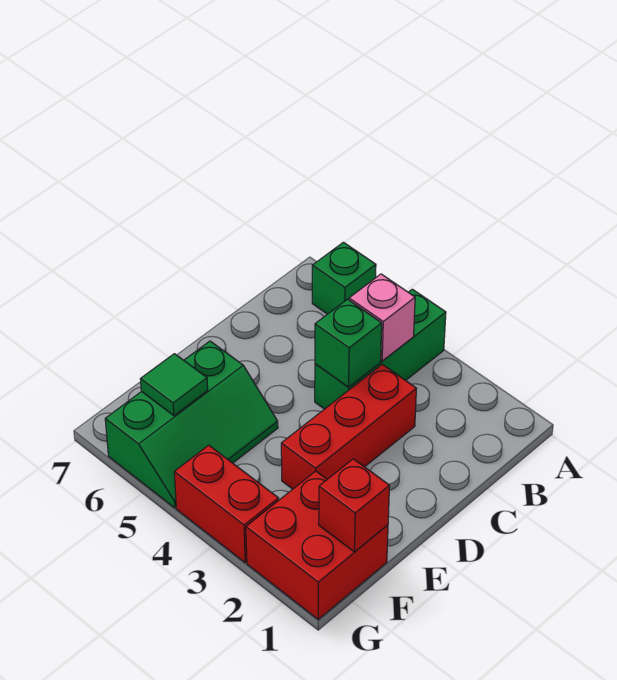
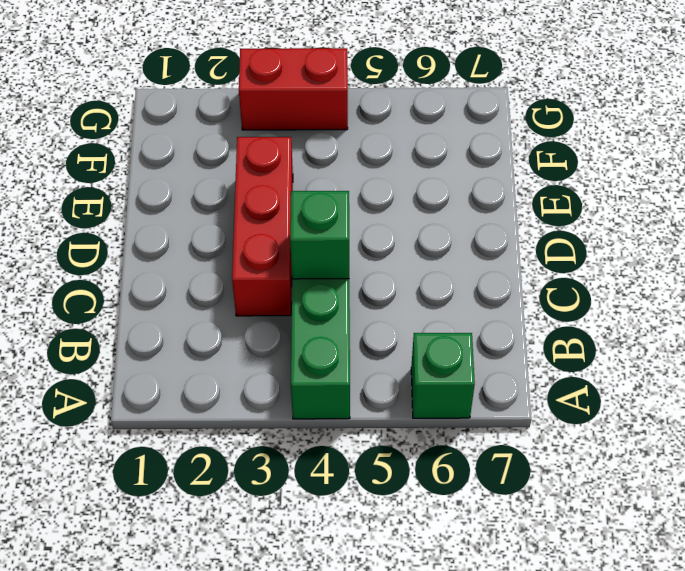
none -> green slope E5:G6 level 1 top 6
none -> red brick F1:G2 level 1

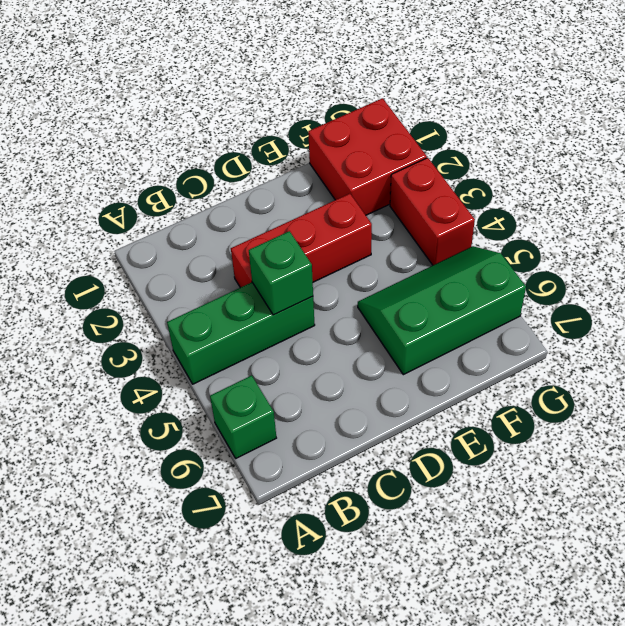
none -> pink brick B4 level 2
none -> red brick F1 level 2

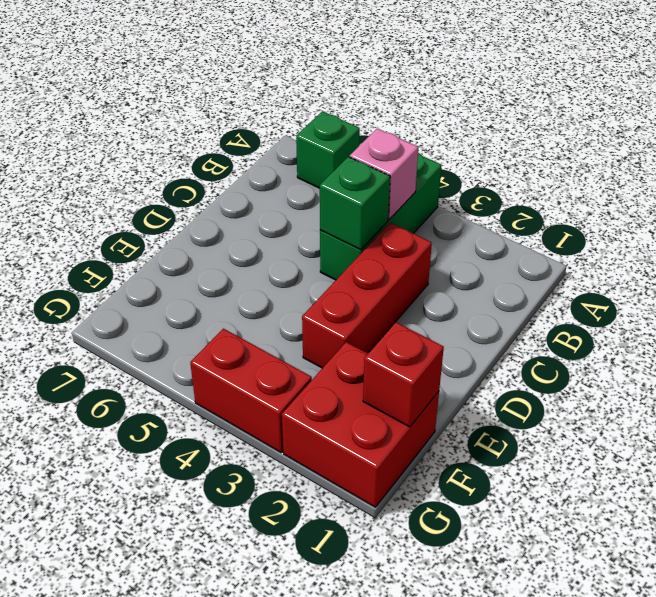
none -> green slope E5:G6 level 1 top 6
none -> green tile F6 level 2

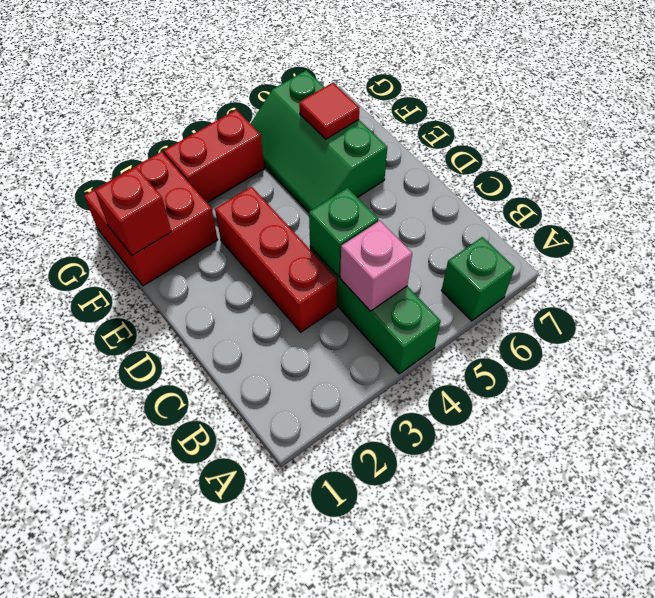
red tile F6 level 2 -> green tile F6 level 2

